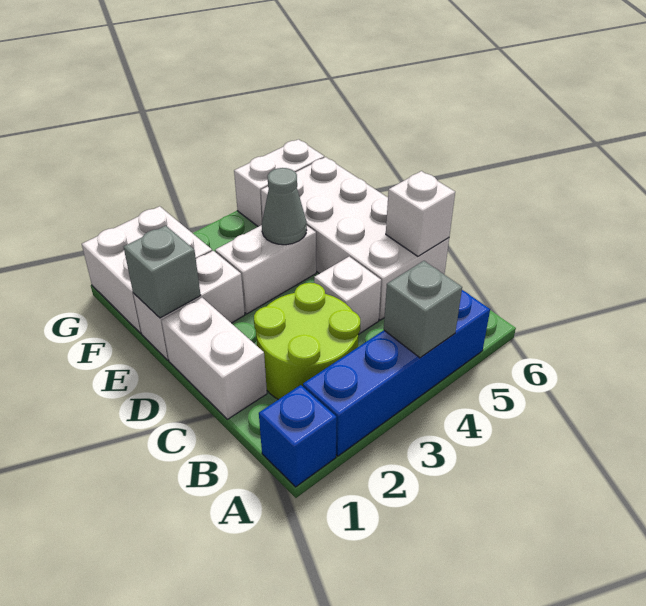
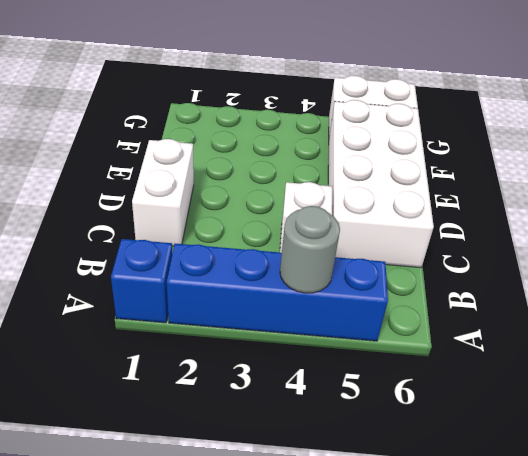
grey round brick A4 level 2 -> grey brick A4 level 2
none -> lime round brick B2:C3 level 1
none -> white brick E1:E2 level 1
none -> white brick E3:E4 level 1

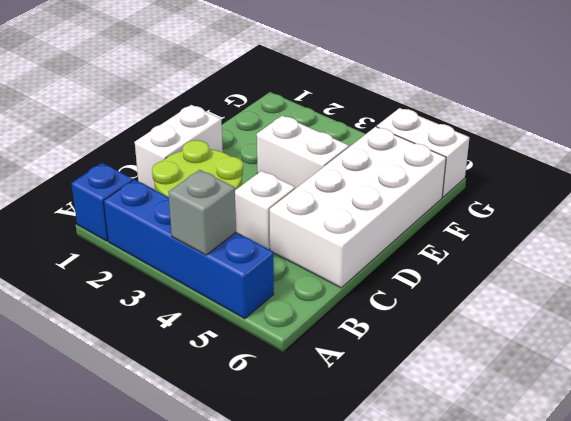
none -> white brick E1:E2 level 1
none -> white brick F1:G2 level 1
none -> white brick C6 level 2

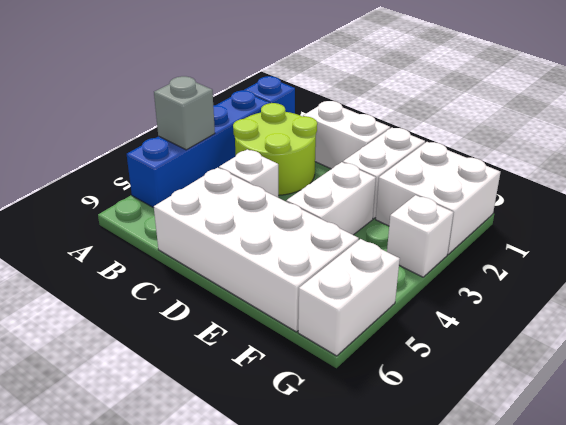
white brick G3 level 1 -> white brick C6 level 2
none -> grey brick E1 level 2
none -> grey cone E4 level 2

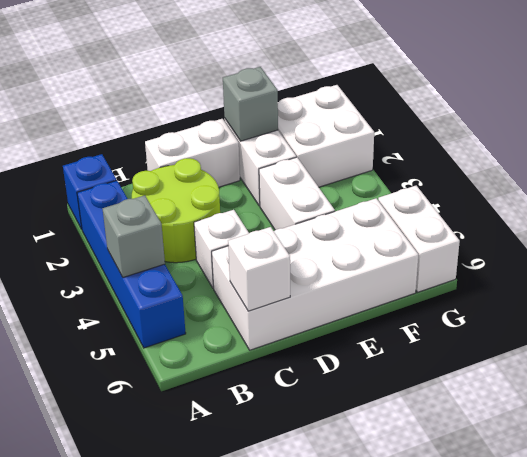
none -> grey cone E4 level 2

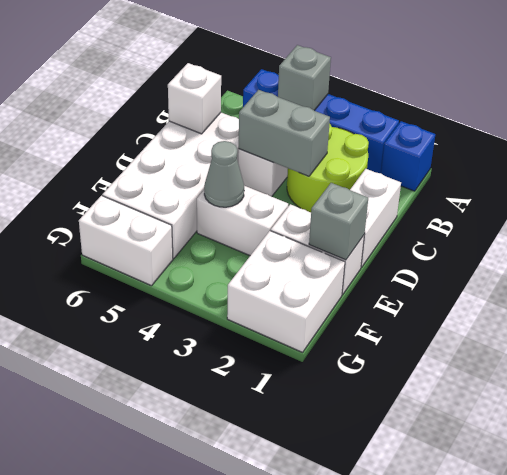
grey brick C3:C4 level 2 -> none

